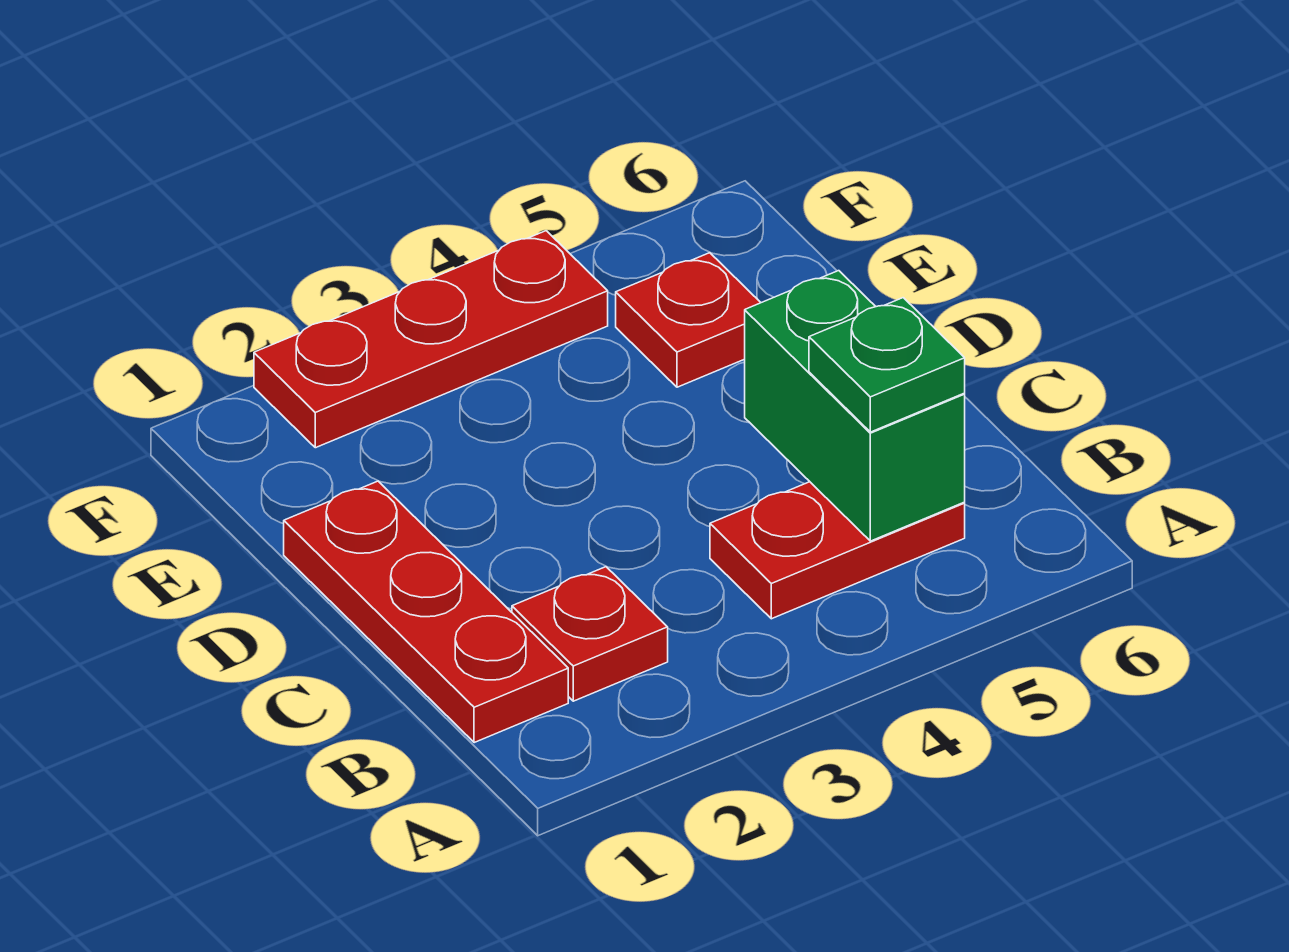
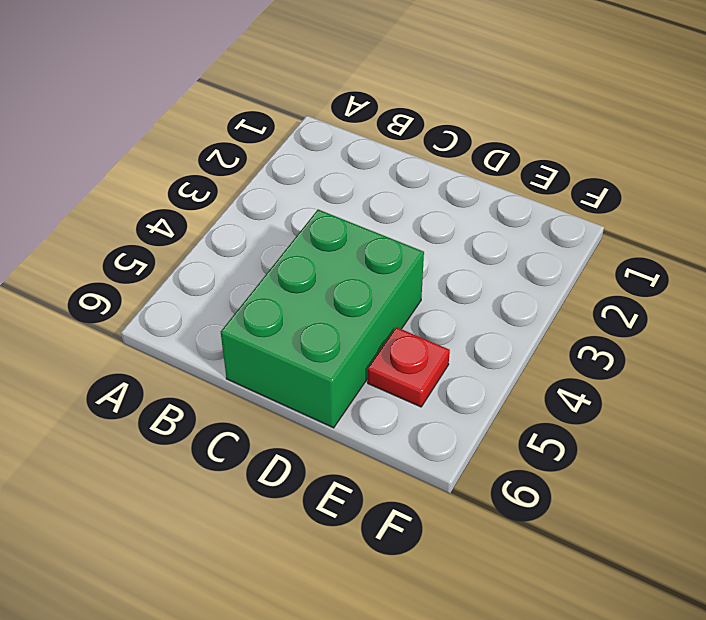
green brick C4:D6 level 1 -> none
none -> red plate B1:D1 level 1
none -> red plate B2 level 1

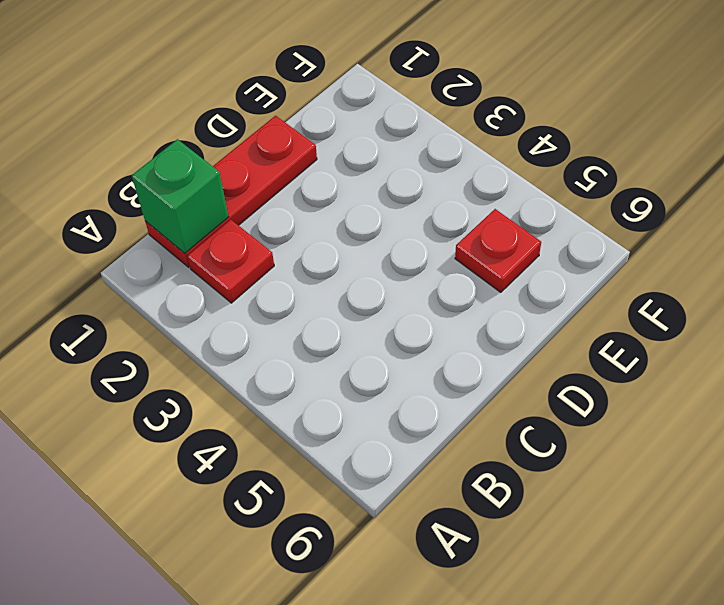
green brick B1 level 2 -> none
none -> red plate B4:B5 level 1
none -> red plate F2:F4 level 1

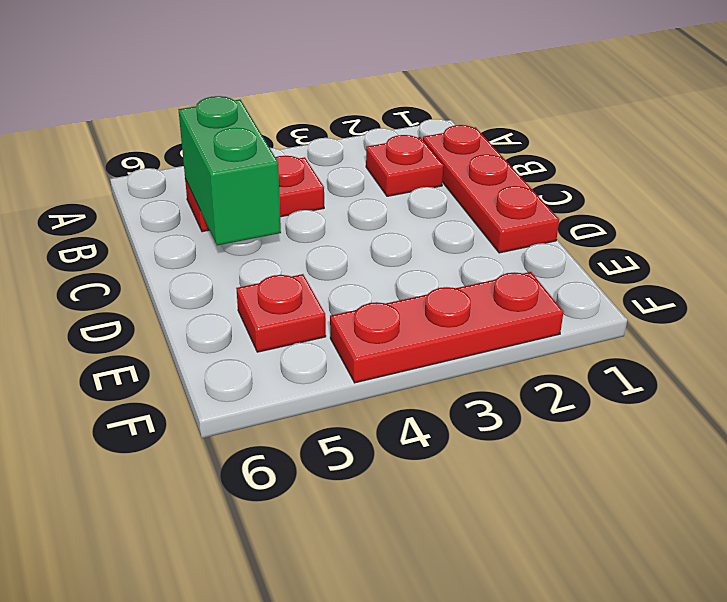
none -> green plate B5 level 3

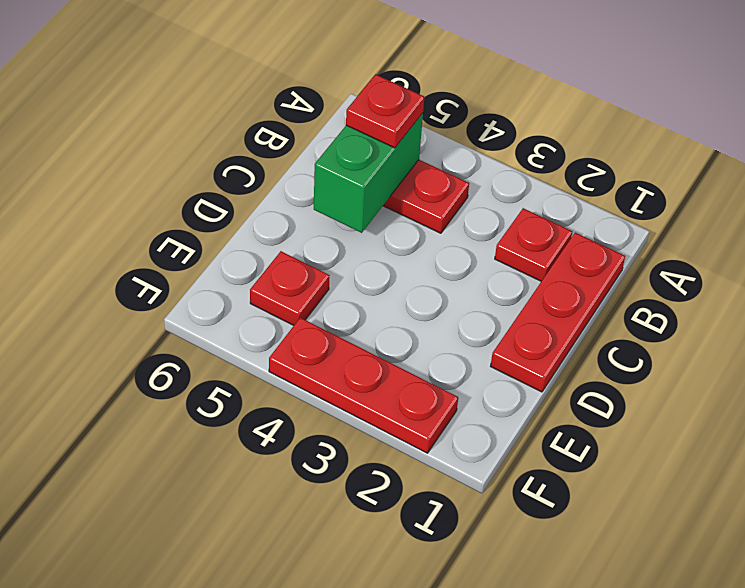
red plate B5 level 3 -> green plate B5 level 3

